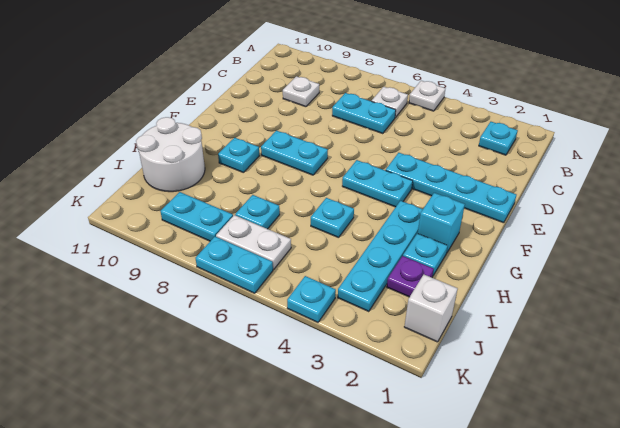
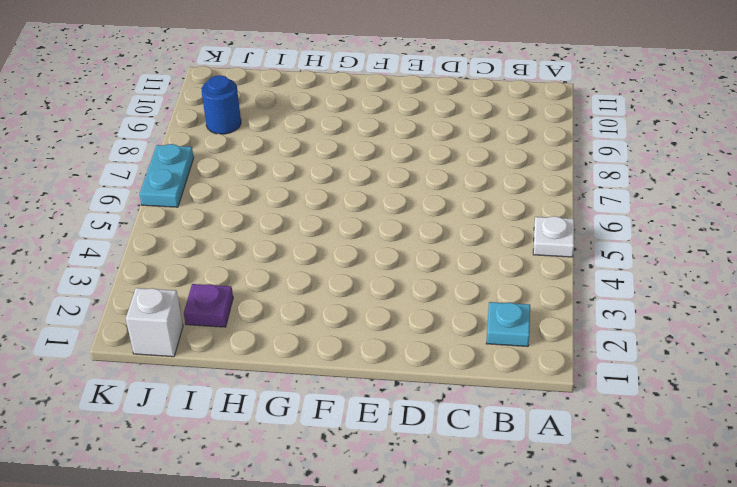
blue round brick J9 level 1 -> cyan plate J8:J9 level 1
none -> white plate B6 level 1
none -> cyan plate C6:C7 level 1
none -> white plate C9 level 1

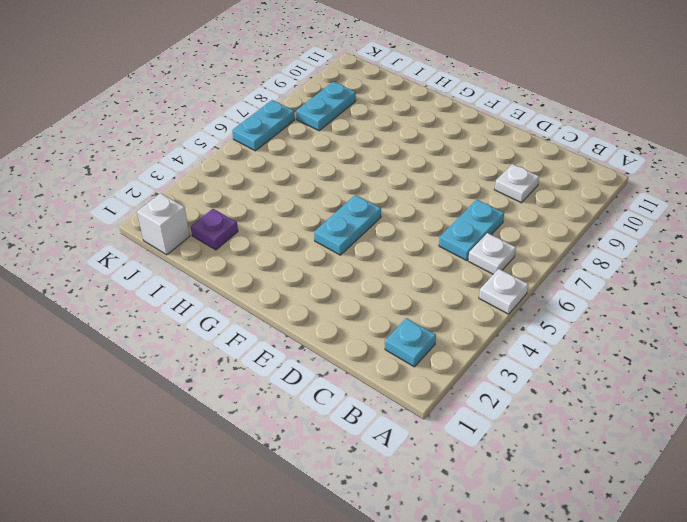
none -> cyan plate E1:E4 level 1
none -> cyan plate F7:F8 level 1
none -> cyan brick G2 level 1

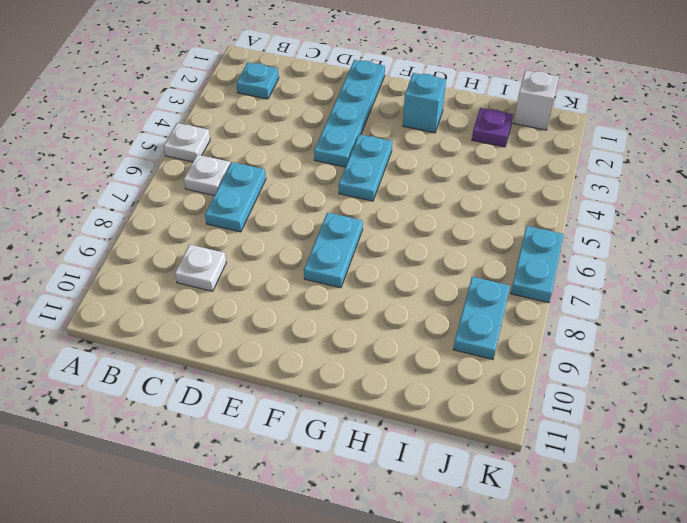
none -> cyan plate G3:J3 level 1
none -> cyan plate G9 level 1
none -> cyan plate H2 level 1

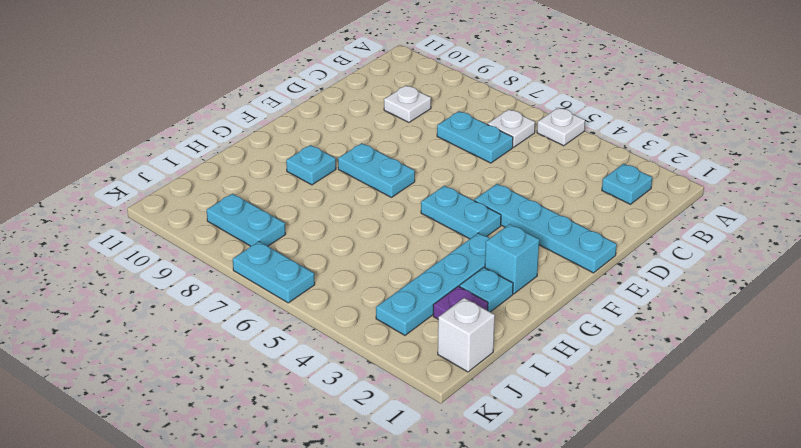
none -> cyan plate H5 level 1
none -> white round brick H10:I11 level 1
none -> cyan plate I7 level 1

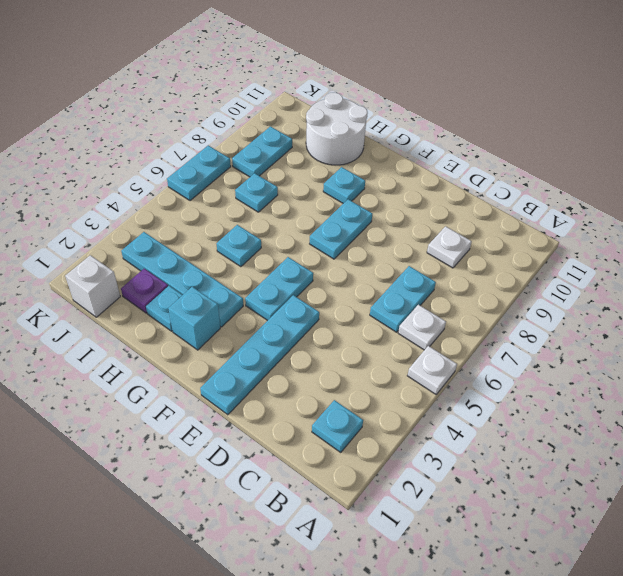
none -> white plate J6:J7 level 1
none -> cyan plate K4 level 1

